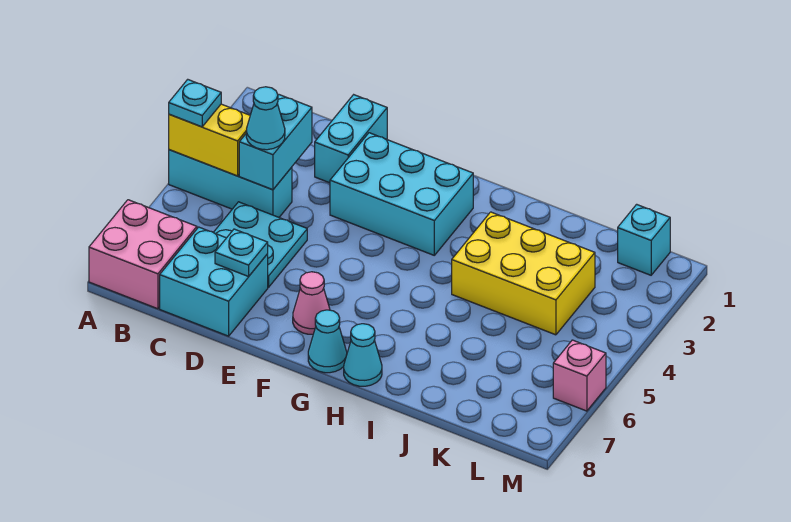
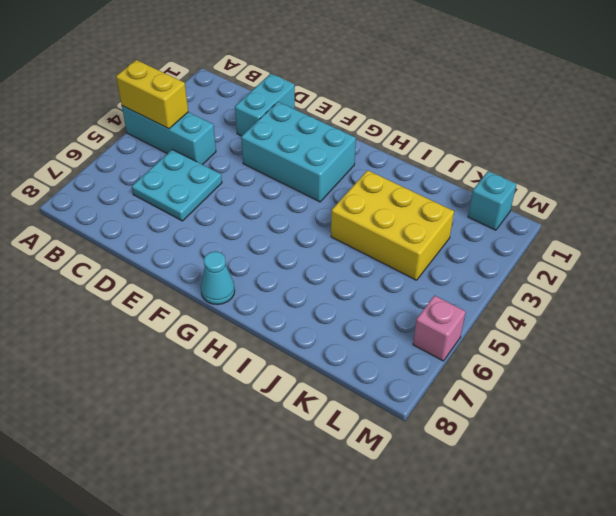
none -> pink brick A7:B8 level 1
none -> cyan brick C7:D8 level 1
none -> pink cone F7 level 1

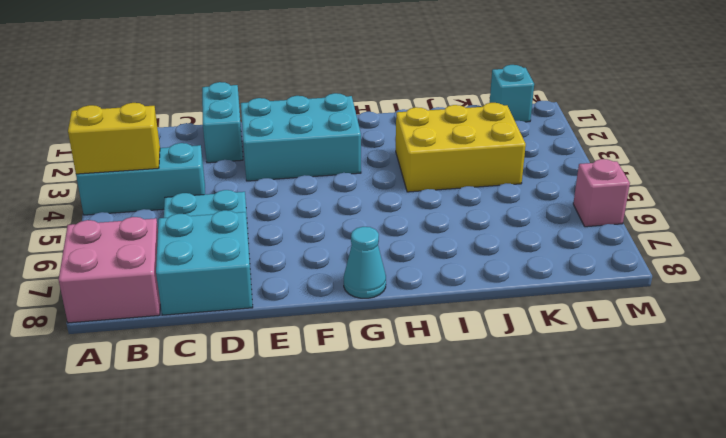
none -> pink cone F7 level 1
none -> cyan cone H8 level 1
none -> cyan brick C3:C4 level 2

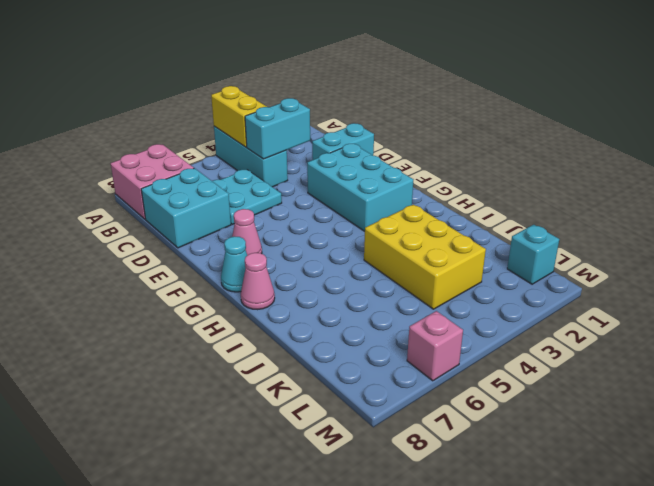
pink cone H8 level 1 -> cyan cone H8 level 1
none -> cyan plate D7 level 2
none -> cyan plate A4 level 3
none -> cyan cone C4 level 3

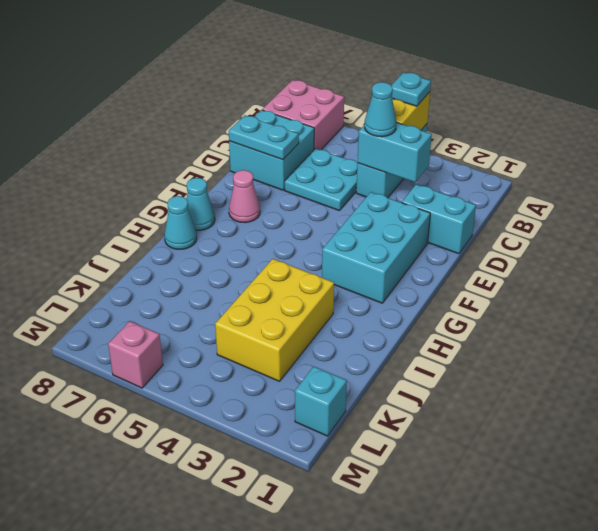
cyan plate D7:D8 level 2 -> cyan plate D7 level 2

